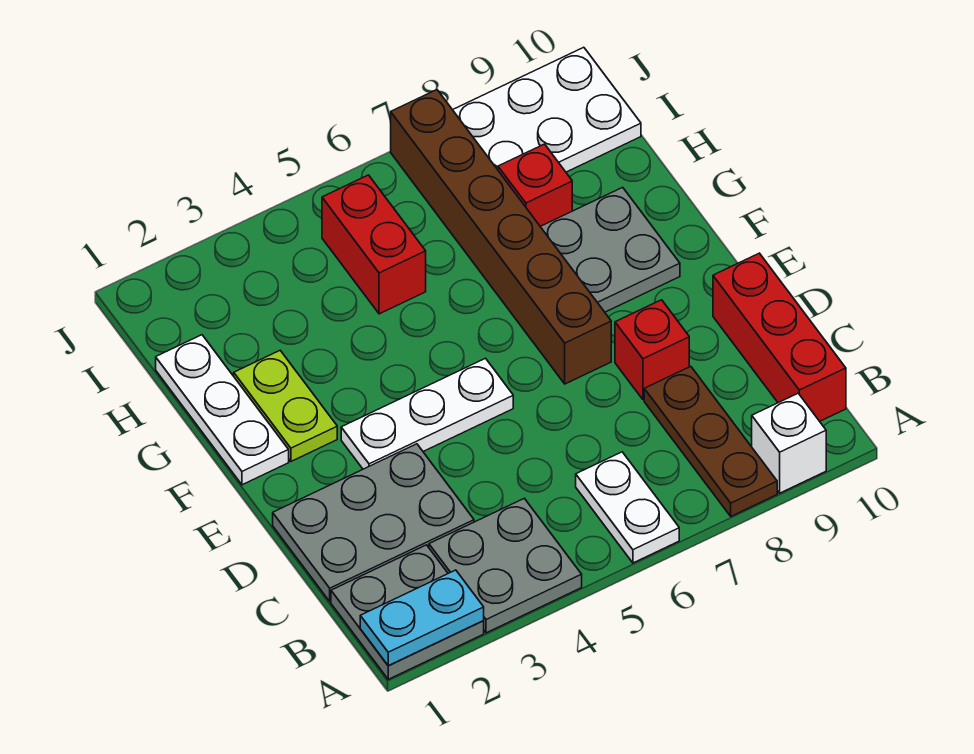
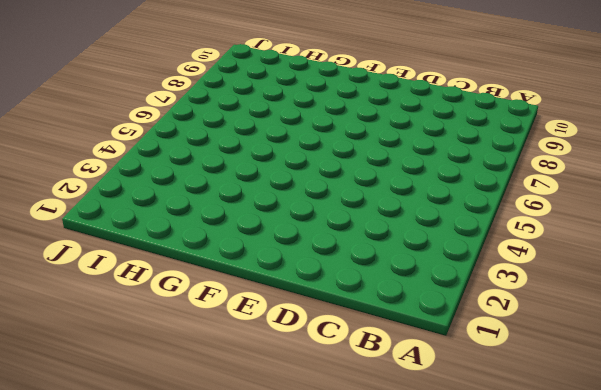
none -> grey plate A1:B2 level 1
none -> grey plate A3:B4 level 1
none -> white plate A6:B6 level 1

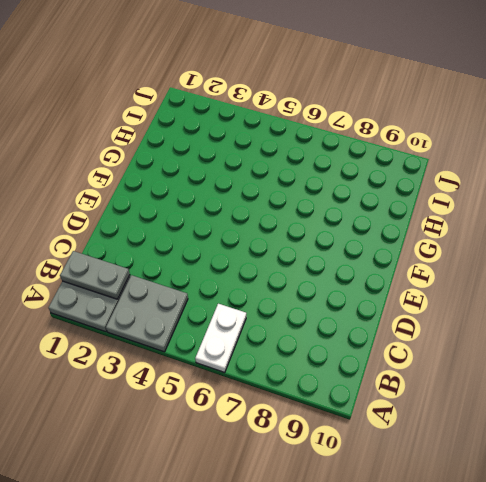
grey plate B1:B2 level 2 -> none
none -> brown plate A8:C8 level 1
none -> white brick A9 level 1
none -> red brick B10:D10 level 1

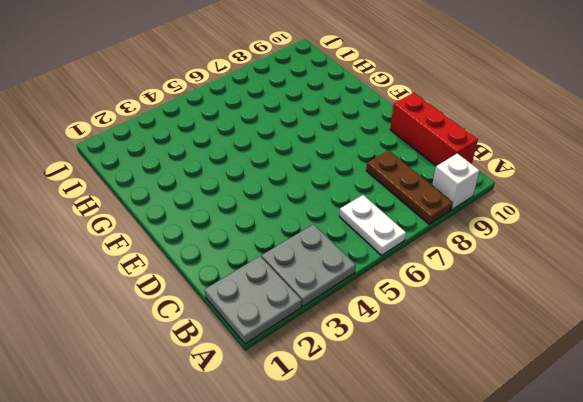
none -> grey plate C1:D3 level 1
none -> red brick D8 level 1
none -> white plate E3:E5 level 1

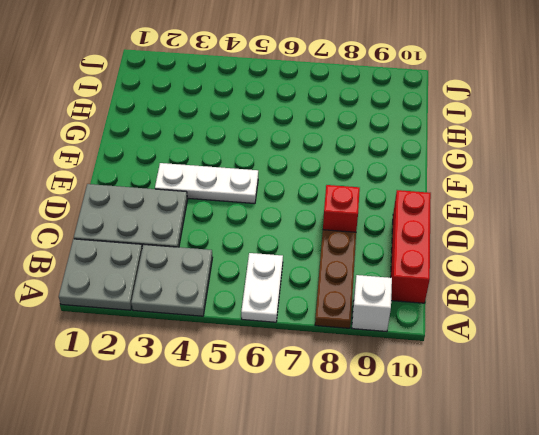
none -> brown brick E7:J7 level 1
none -> white plate F1:H1 level 1
none -> lime plate F2:G2 level 1

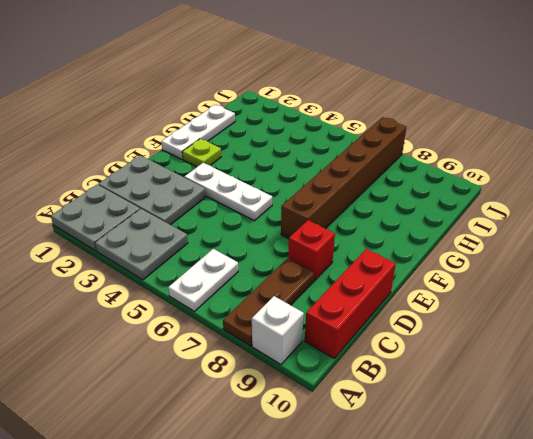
lime plate F2 level 1 -> lime plate F2:G2 level 1
none -> grey plate F8:G9 level 1
none -> red brick H5:I5 level 1
none -> red brick H8 level 1

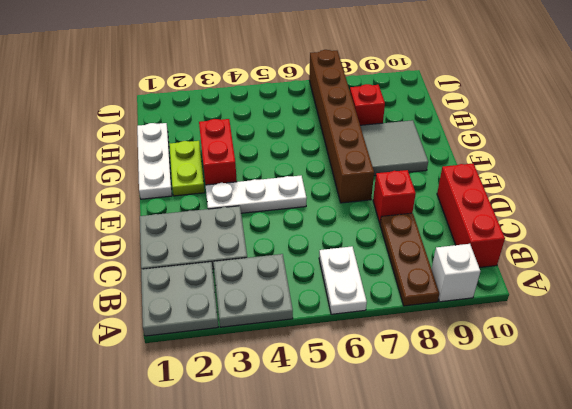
red brick F3:G3 level 1 -> red brick H5:I5 level 1
grey tile F8:G9 level 1 -> grey plate F8:G9 level 1
none -> white plate I8:J10 level 1
none -> cyan plate A1:A2 level 2

